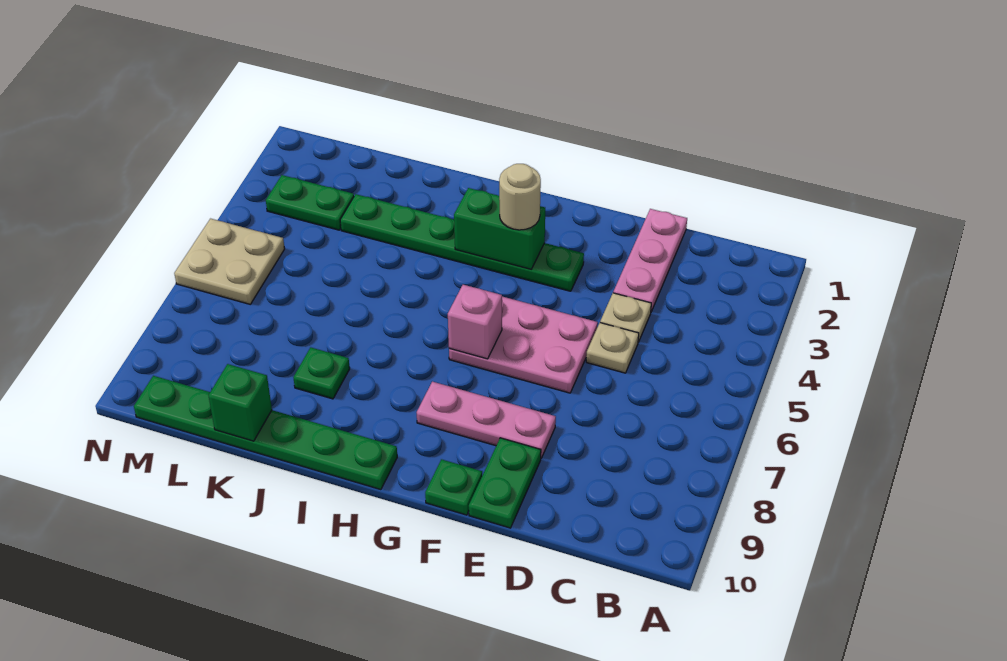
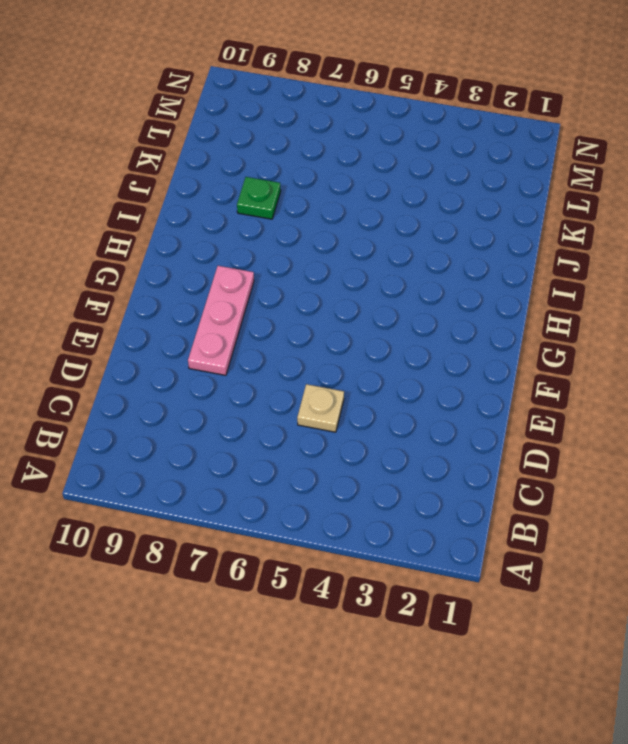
none -> pink plate D1:D3 level 1
none -> tan plate D4 level 1
none -> pink plate E5:G6 level 1

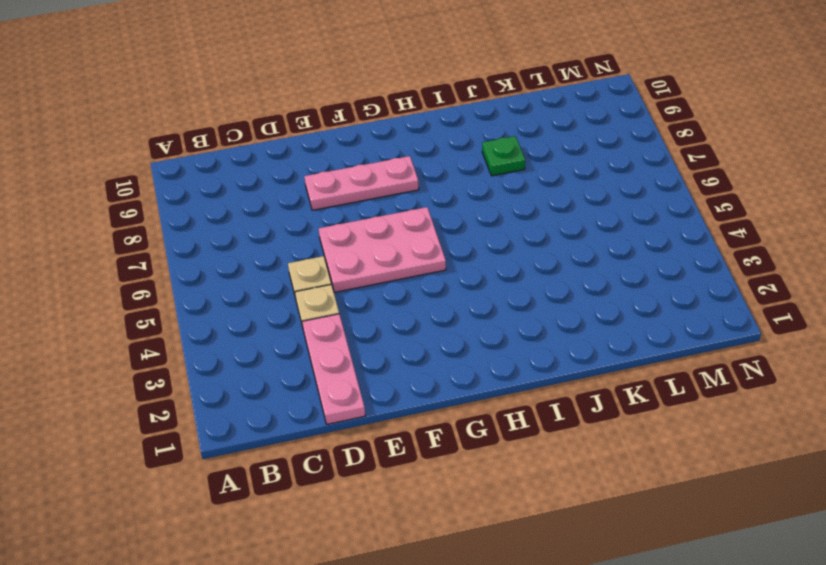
none -> green plate E9:E10 level 1
none -> green plate F3:K3 level 1
none -> green plate F10 level 1

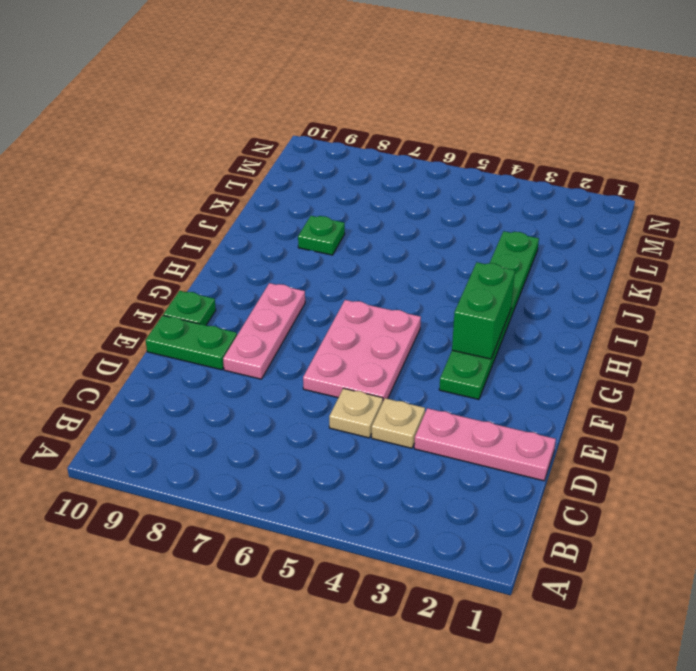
none -> green plate H10:M10 level 1
none -> green plate L3:M3 level 1
none -> tan plate M5:N6 level 1

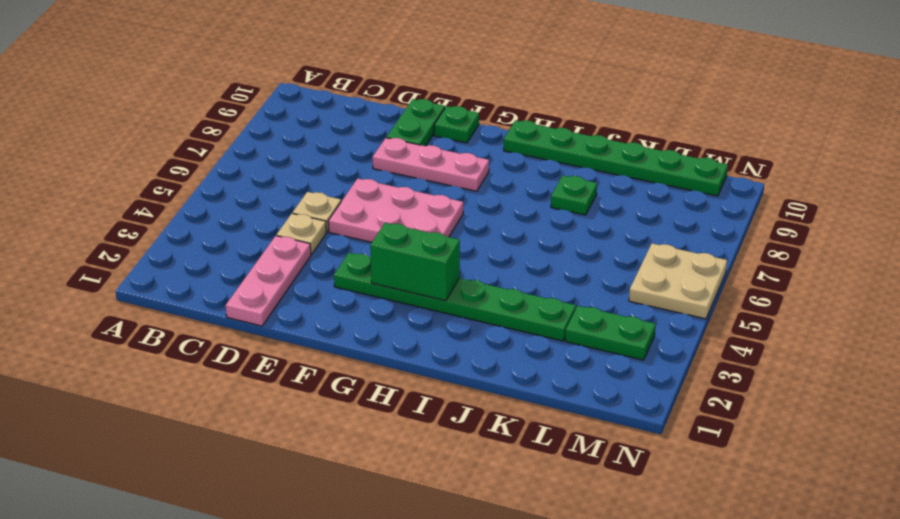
none -> pink brick G6 level 2
none -> green brick K10 level 2
none -> tan round brick G3 level 3

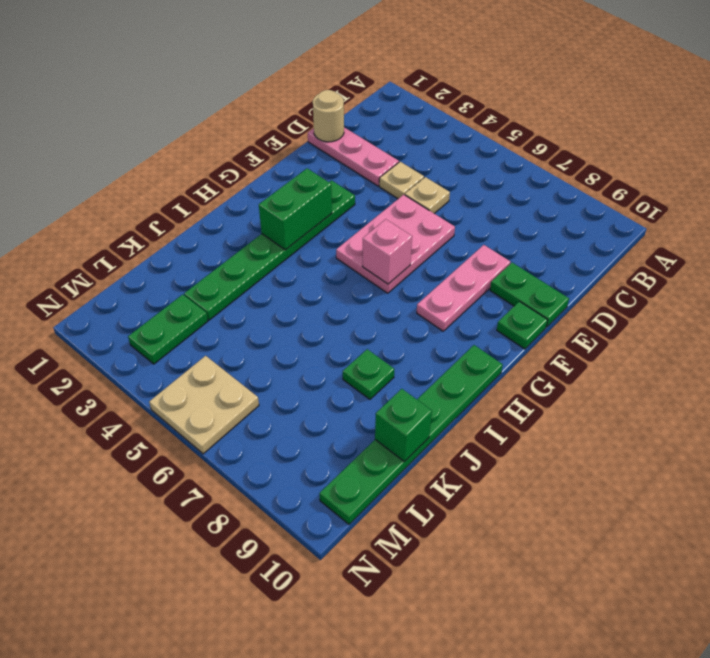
tan round brick D1 level 2 -> tan round brick G3 level 3

